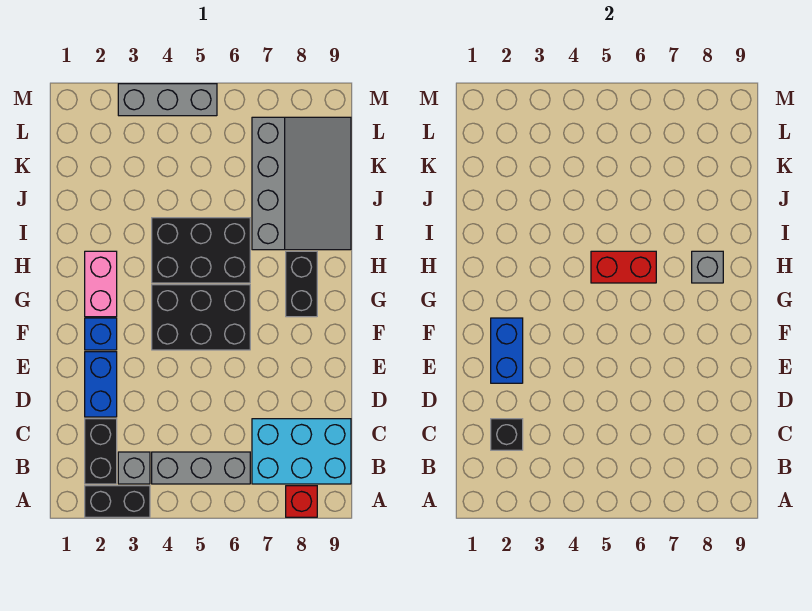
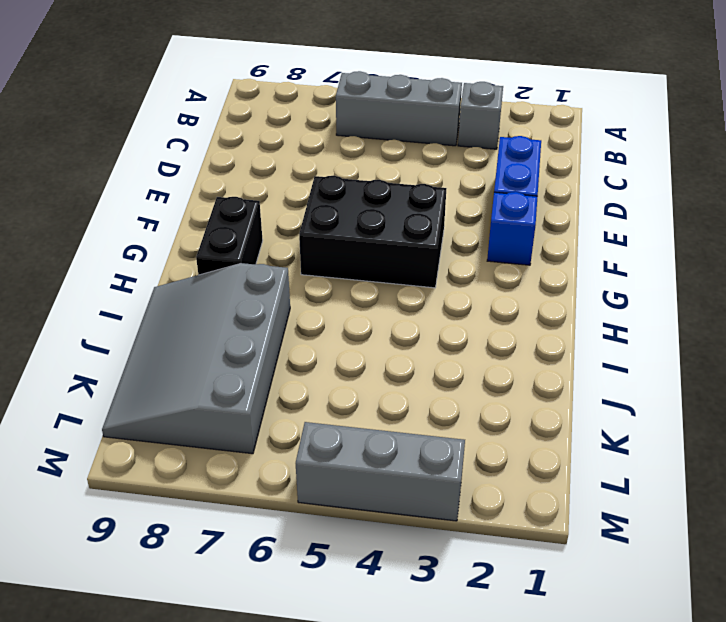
none -> black brick A2:A3 level 1
none -> red brick A8 level 1
none -> black brick B2:C2 level 1

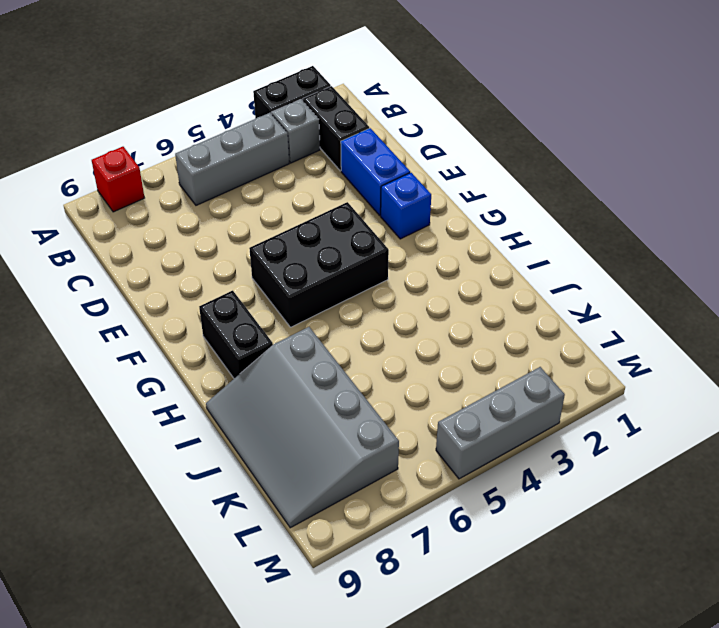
none -> cyan brick B7:C9 level 1
none -> pink brick G2:H2 level 1
none -> black brick H4:I6 level 1

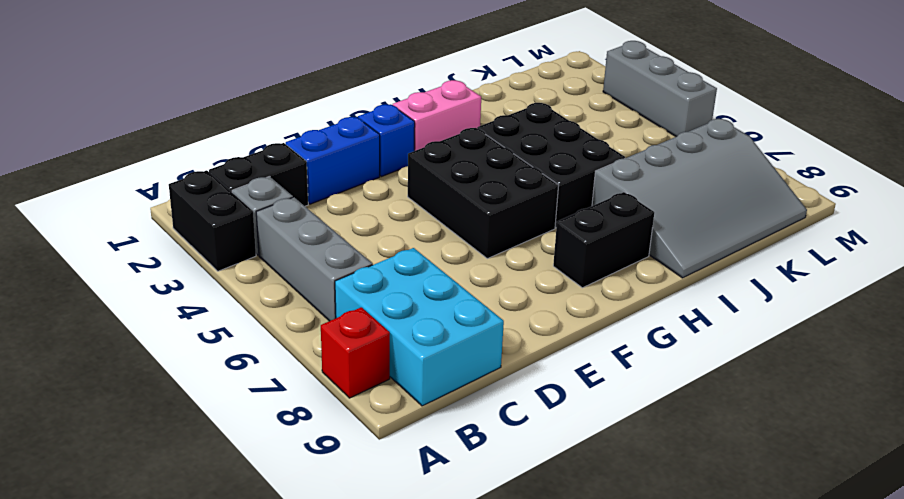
none -> black brick C2 level 2
none -> blue brick E2:F2 level 2
none -> red brick H5:H6 level 2

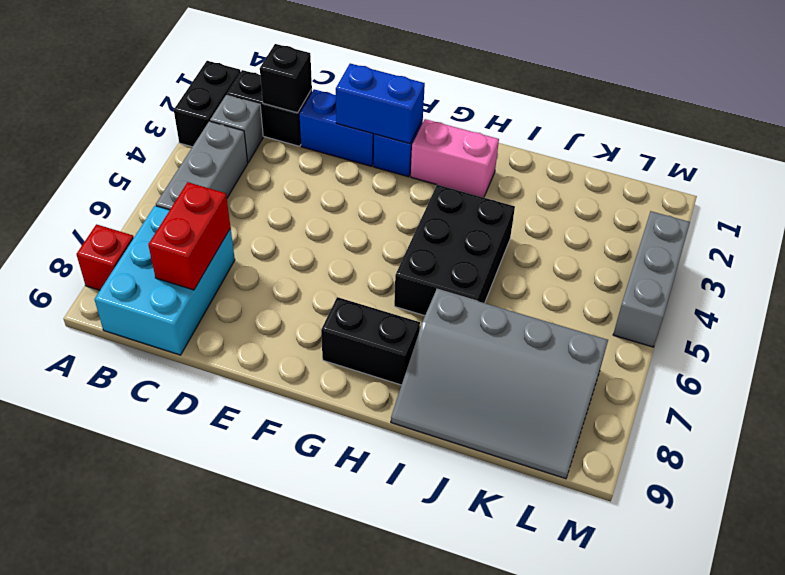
red brick C7:C8 level 2 -> red brick H5:H6 level 2
none -> black brick F4:G6 level 1
none -> grey brick H8 level 2

